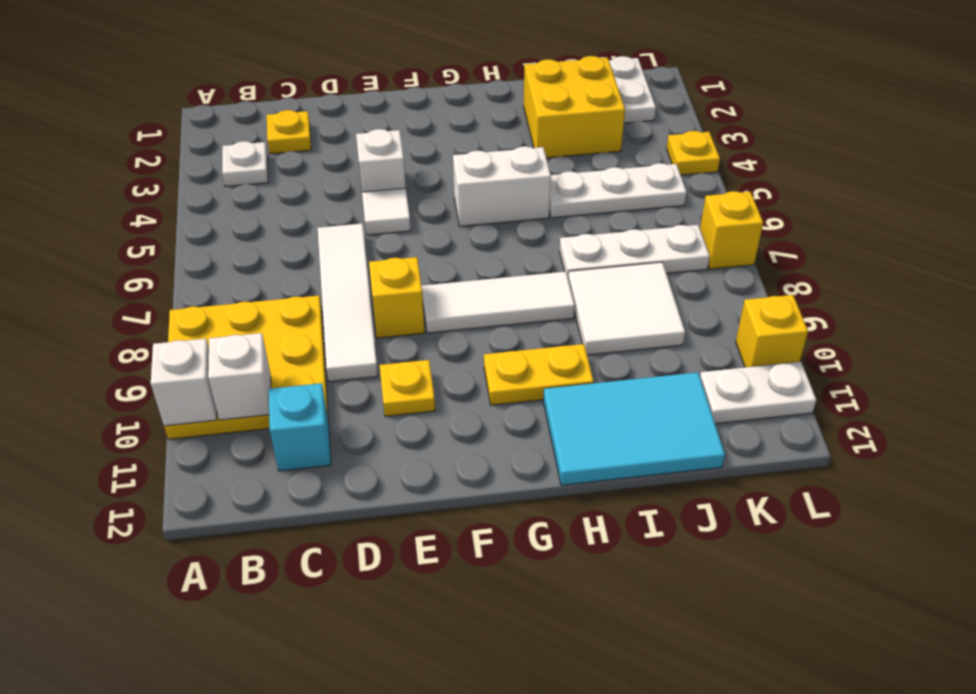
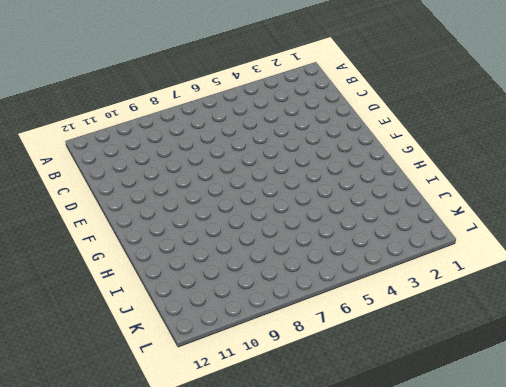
none -> yellow plate A8:C10 level 1
none -> white plate B3 level 1
none -> yellow plate C2 level 1

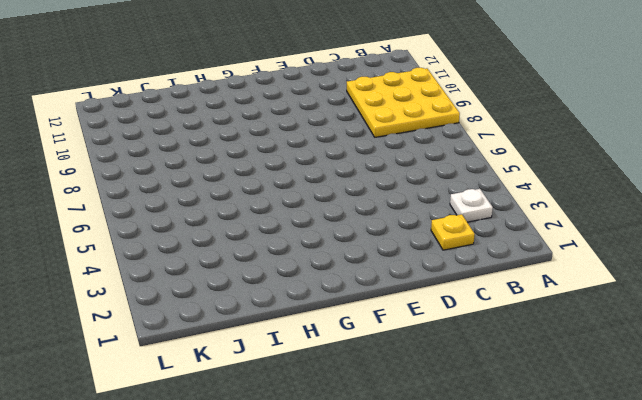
none -> cyan brick C11 level 1
none -> white tile D6:D9 level 1
none -> white brick E4 level 1

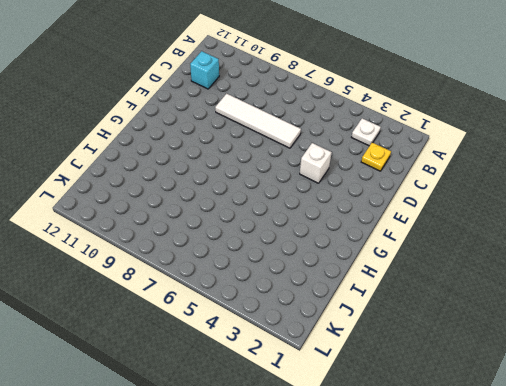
none -> yellow plate A8:C10 level 1
none -> white tile E5 level 1
none -> yellow brick E8 level 1

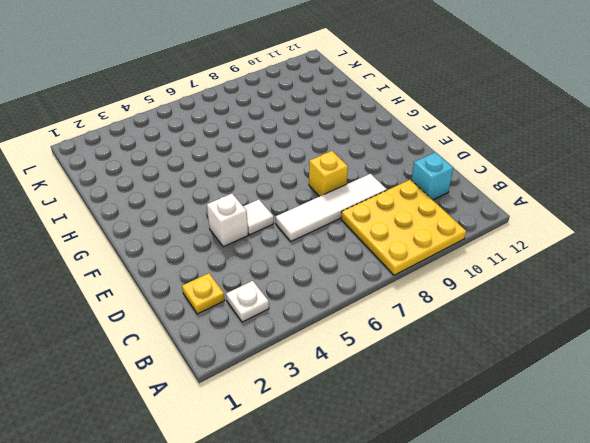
none -> yellow plate E10 level 1
none -> white tile F8:H8 level 1
none -> white brick G5:H5 level 1

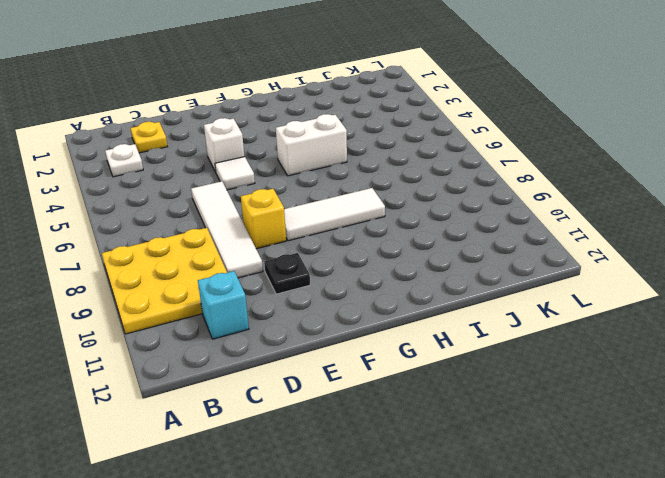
black plate E10 level 1 -> yellow plate E10 level 1
none -> yellow plate G10:H10 level 1
none -> cyan tile H11:J12 level 1
none -> yellow brick I2:J3 level 1

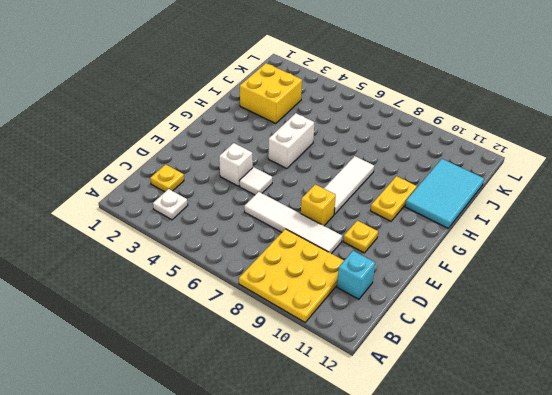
none -> white plate I5:K5 level 1
none -> white plate I7:K7 level 1
none -> white tile I8:J9 level 1

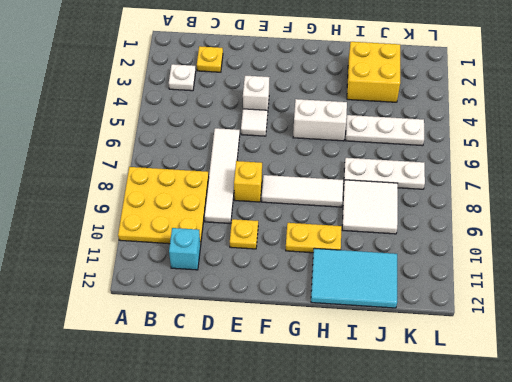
none -> white plate K1:K2 level 1
none -> white plate K11:L11 level 1
none -> yellow plate L4 level 1

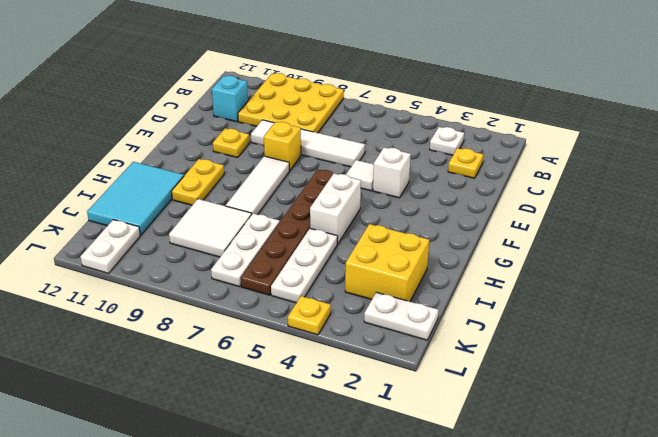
brown plate F6:K6 level 1 -> none
none -> yellow brick L7 level 1
none -> yellow brick L10 level 1
none -> white brick A10 level 2

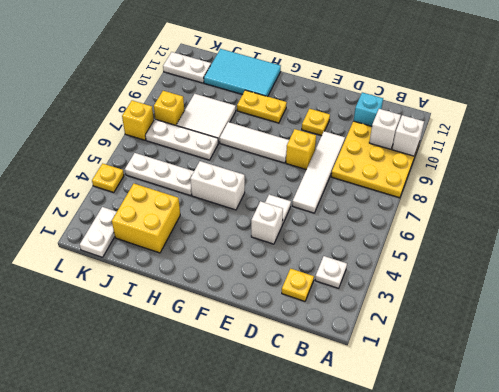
yellow brick K8 level 1 -> yellow brick L10 level 1

